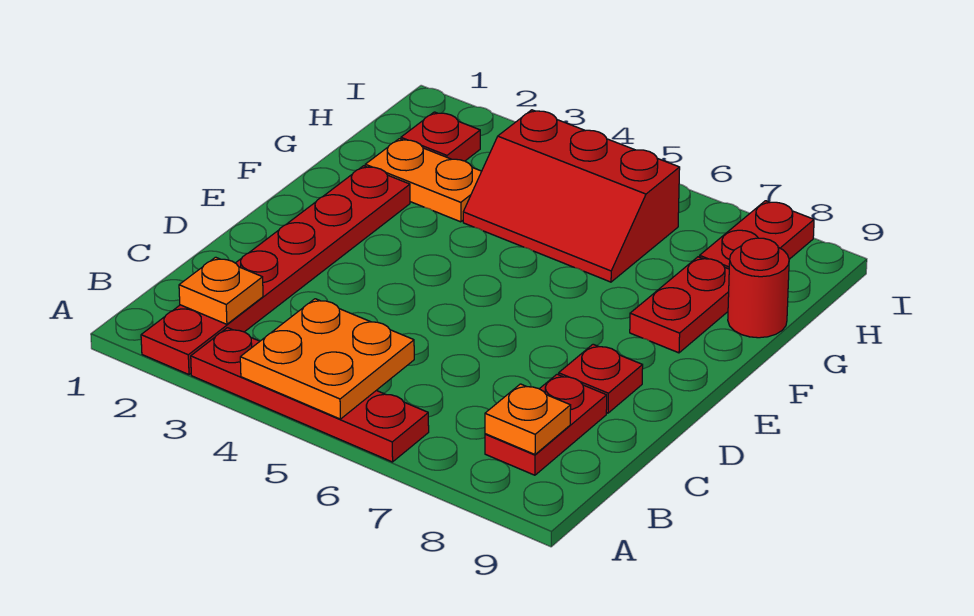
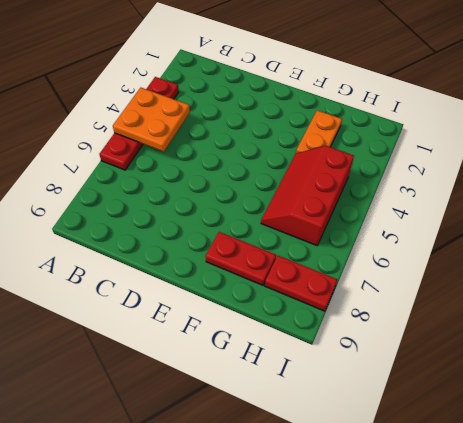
none -> red plate A2:F2 level 1
none -> red plate B8:C8 level 1
none -> red plate D8 level 1

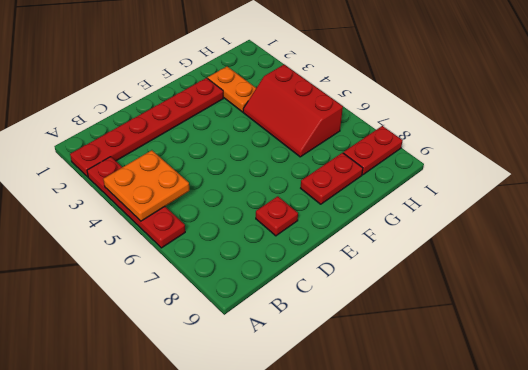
none -> red plate B8:C8 level 1
none -> red round brick G9 level 1
none -> red plate H2 level 1

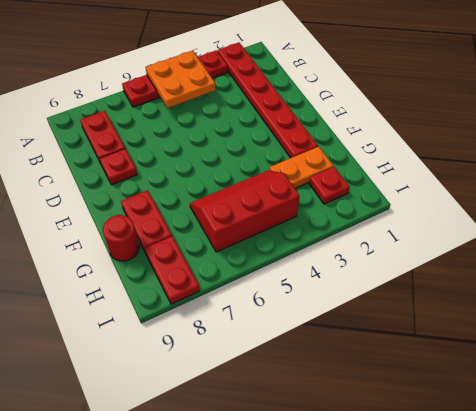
none -> orange plate B2 level 2
none -> orange plate B8 level 2

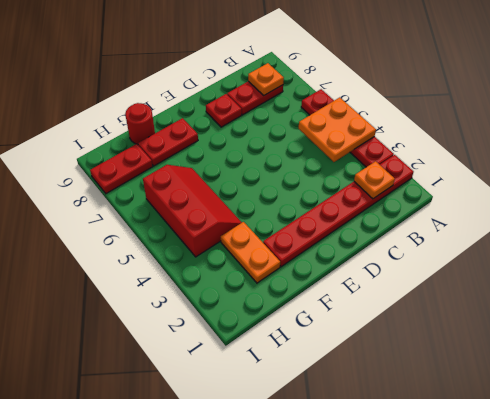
none -> red plate H2 level 1

